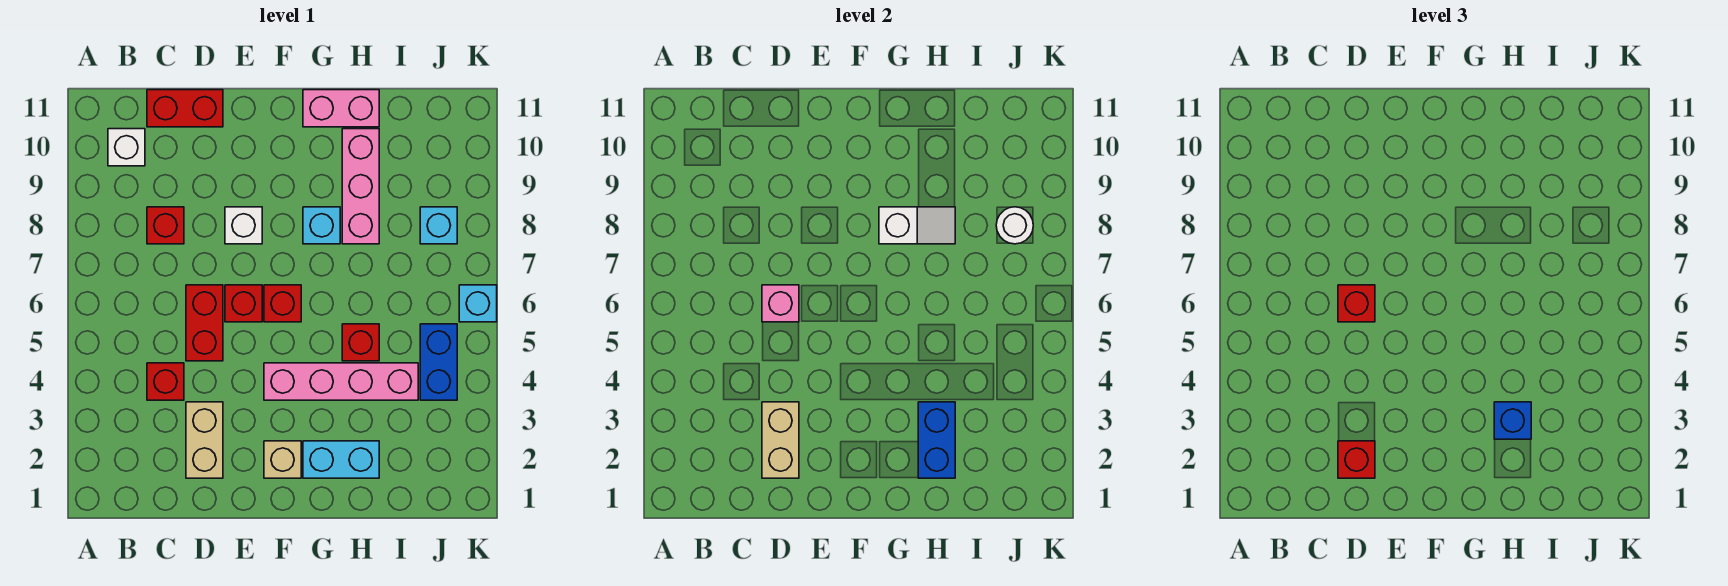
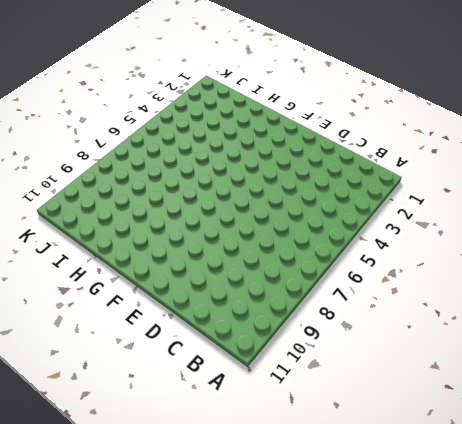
none -> white brick B10 level 1
none -> red brick C4 level 1
none -> red brick C8 level 1

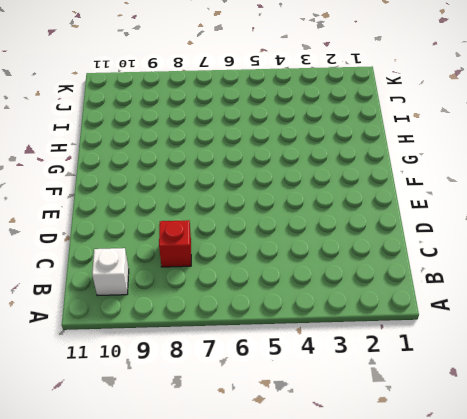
none -> red brick C4 level 1
none -> red brick C11:D11 level 1
none -> tan brick D2:D3 level 1

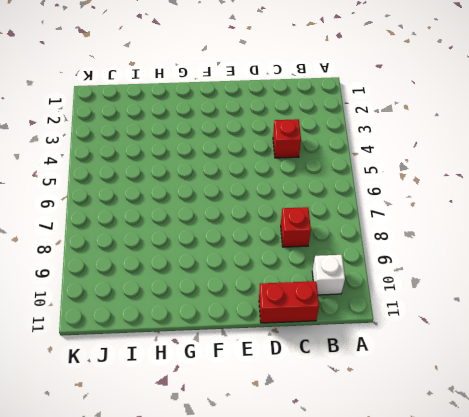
none -> tan brick D2:D3 level 1
none -> red brick D5:D6 level 1
none -> red brick E6 level 1

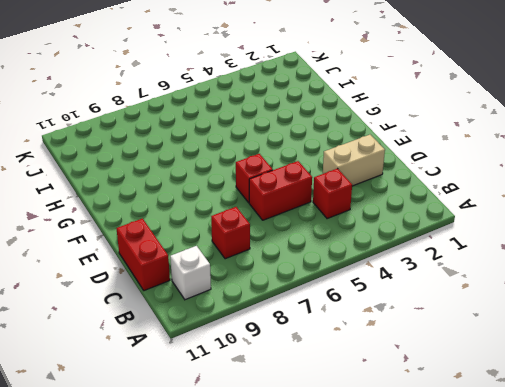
none -> white brick E8 level 1
none -> tan brick F2 level 1
none -> pink brick F4:I4 level 1

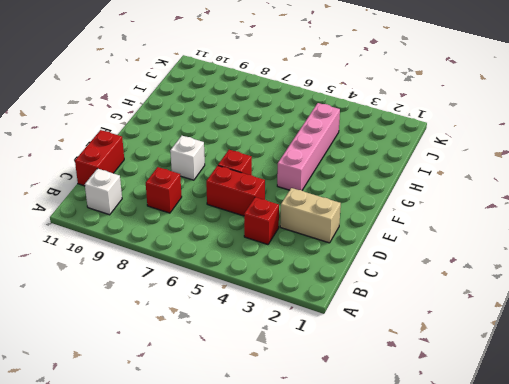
none -> tan brick F2 level 1
none -> red brick F6 level 1
none -> cyan brick G2:H2 level 1

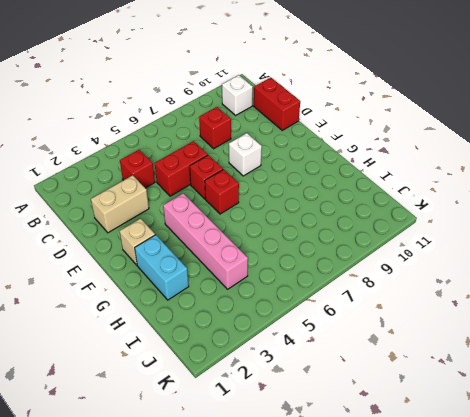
none -> cyan brick G8 level 1
none -> pink brick G11:H11 level 1
none -> red brick H5 level 1

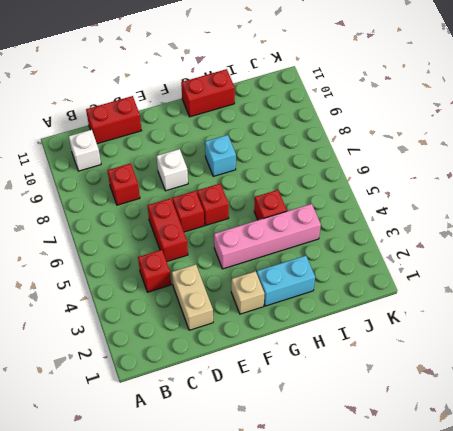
red brick G11:H11 level 1 -> pink brick G11:H11 level 1
none -> pink brick H8:H10 level 1
none -> blue brick J4:J5 level 1
none -> cyan brick J8 level 1

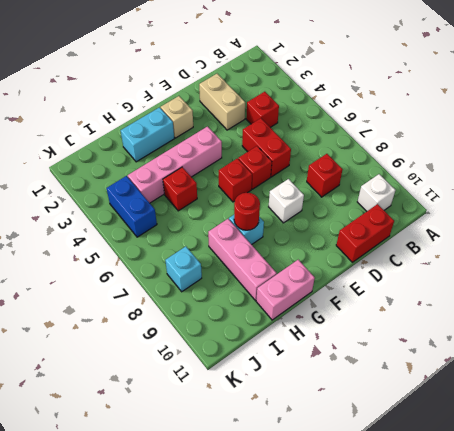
red round brick G8 level 2 -> white slope G8:H8 level 2 top G
none -> cyan brick K6 level 1
none -> tan brick D2:D3 level 2
none -> pink brick D6 level 2

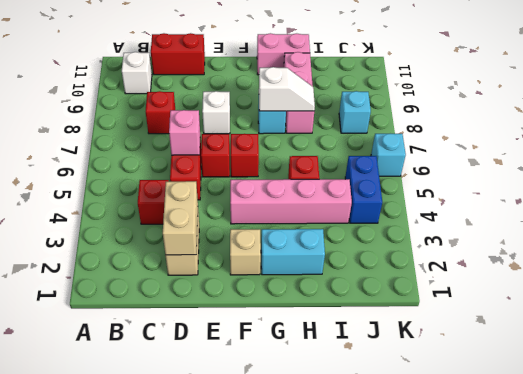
none -> blue brick H2:H3 level 2
none -> white round brick J8 level 2
none -> red brick D2 level 3

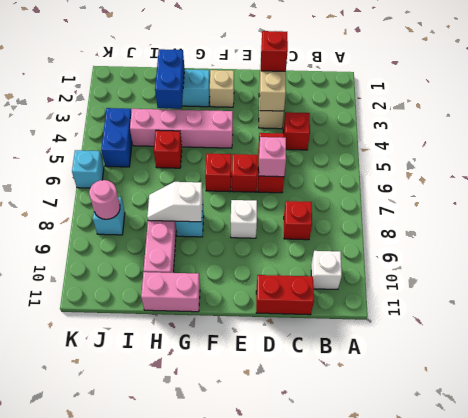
pink round brick J8 level 2 -> white round brick J8 level 2
none -> red brick D6 level 3
none -> blue brick H3 level 3

